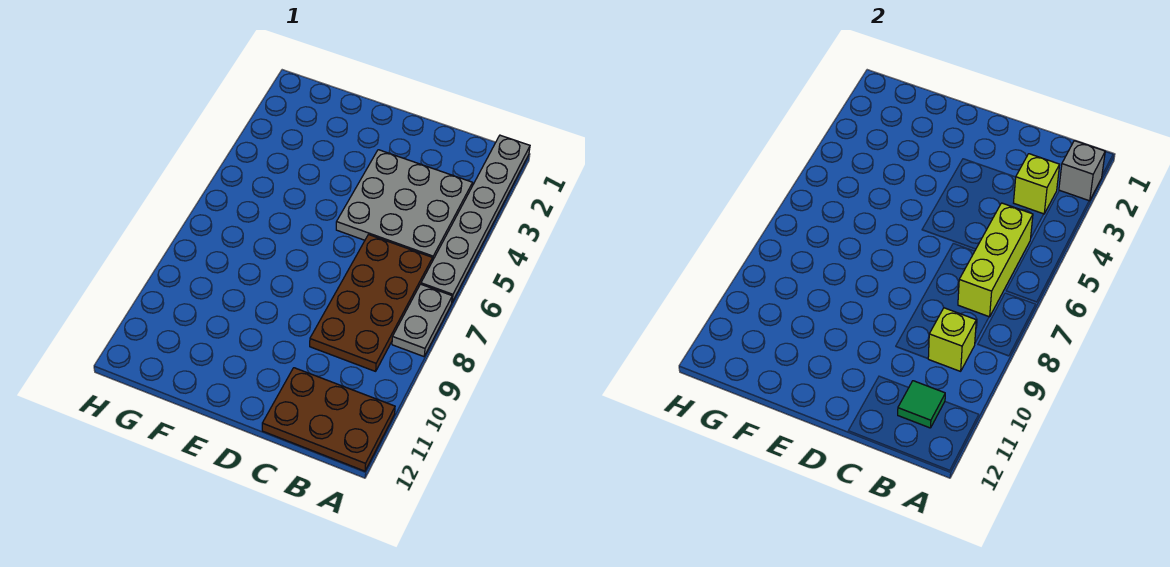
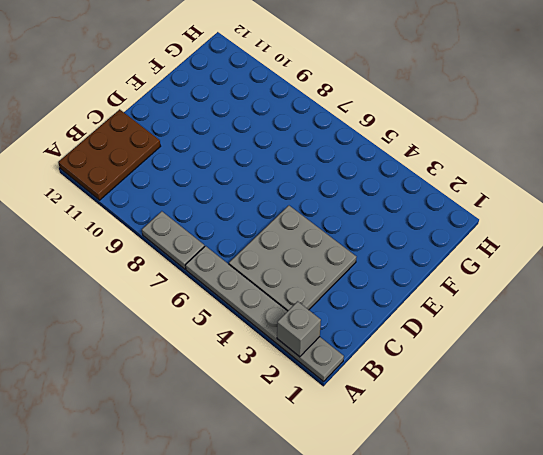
none -> brown plate B6:C9 level 1
none -> lime brick B3 level 2

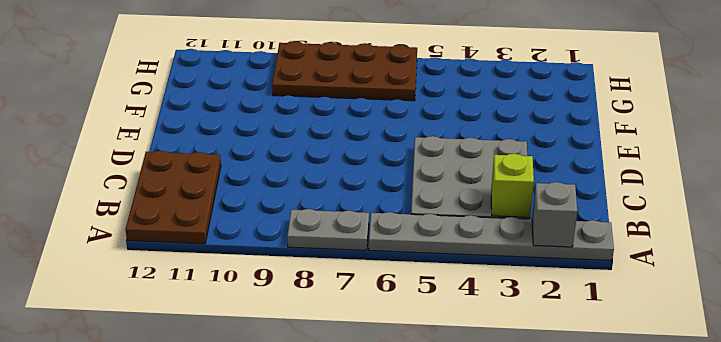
brown plate G6:H9 level 1 -> brown plate B6:C9 level 1
none -> lime brick B5:B7 level 2
none -> lime brick B9 level 2

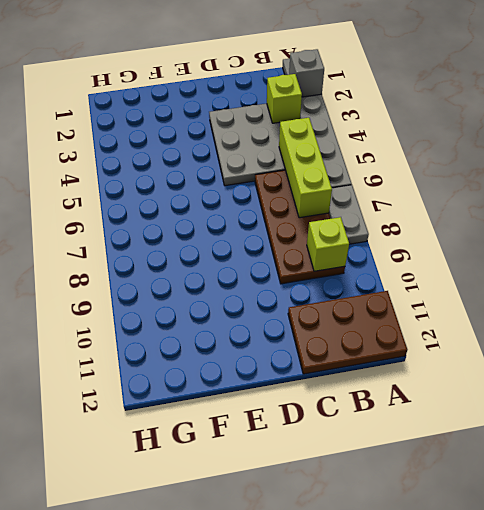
none -> green tile B11 level 2

